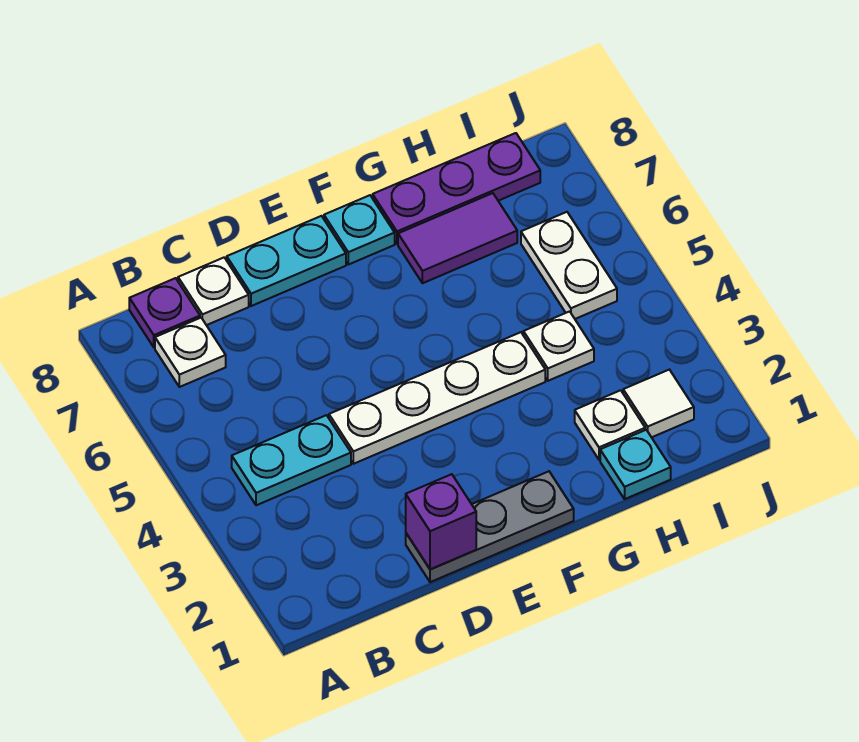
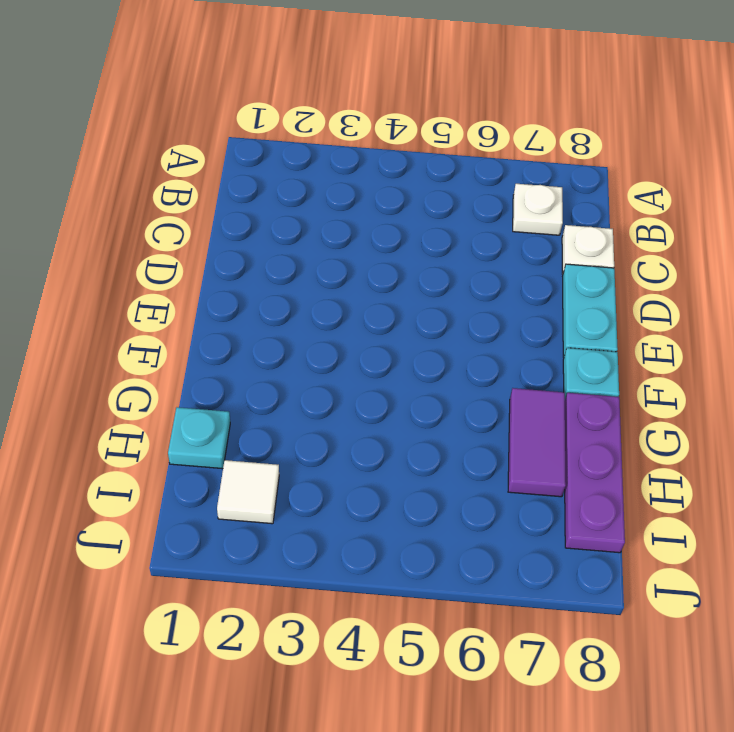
none -> cyan plate B4:C4 level 1
none -> purple plate B8 level 1
none -> grey plate D1:F1 level 1

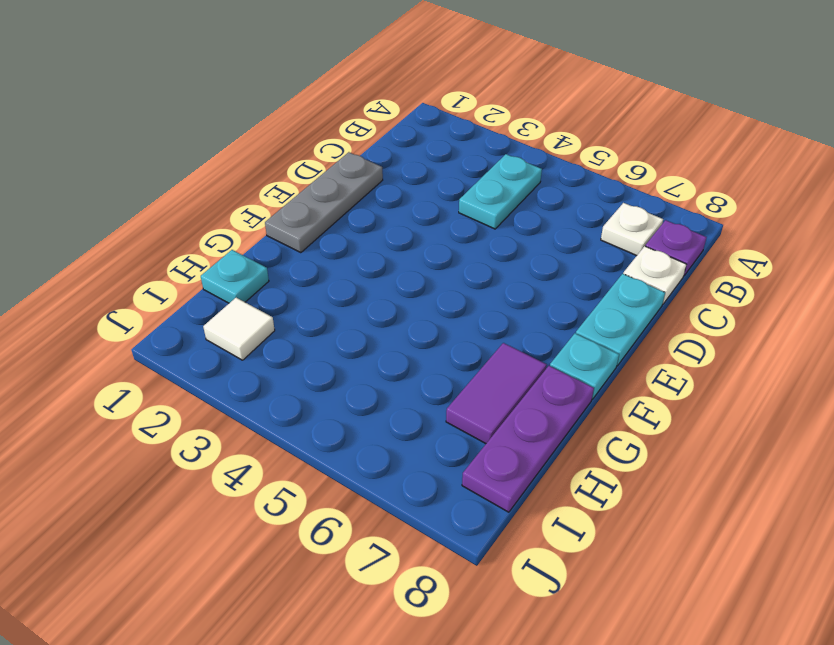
none -> white plate D4:G4 level 1
none -> white plate H2 level 1
none -> white plate H4 level 1

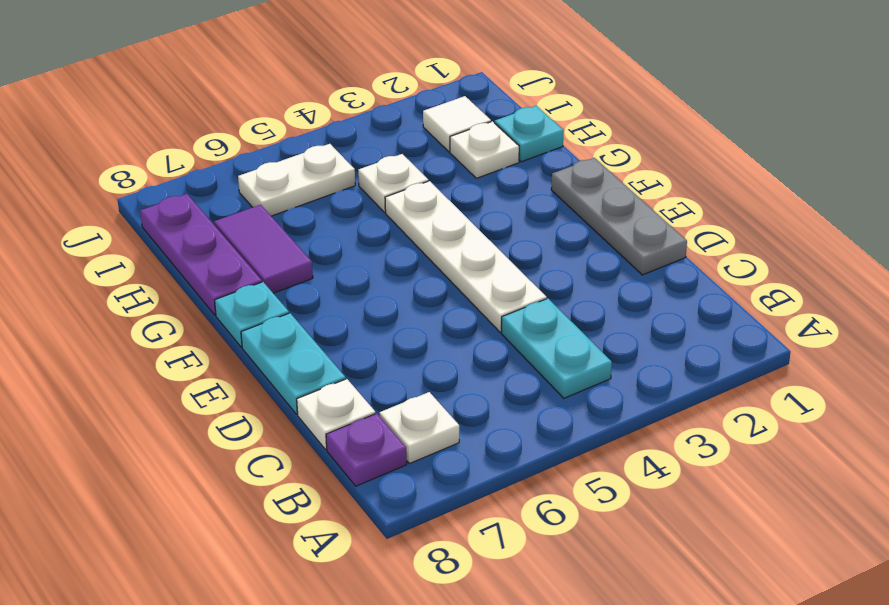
none -> purple brick D1 level 2

